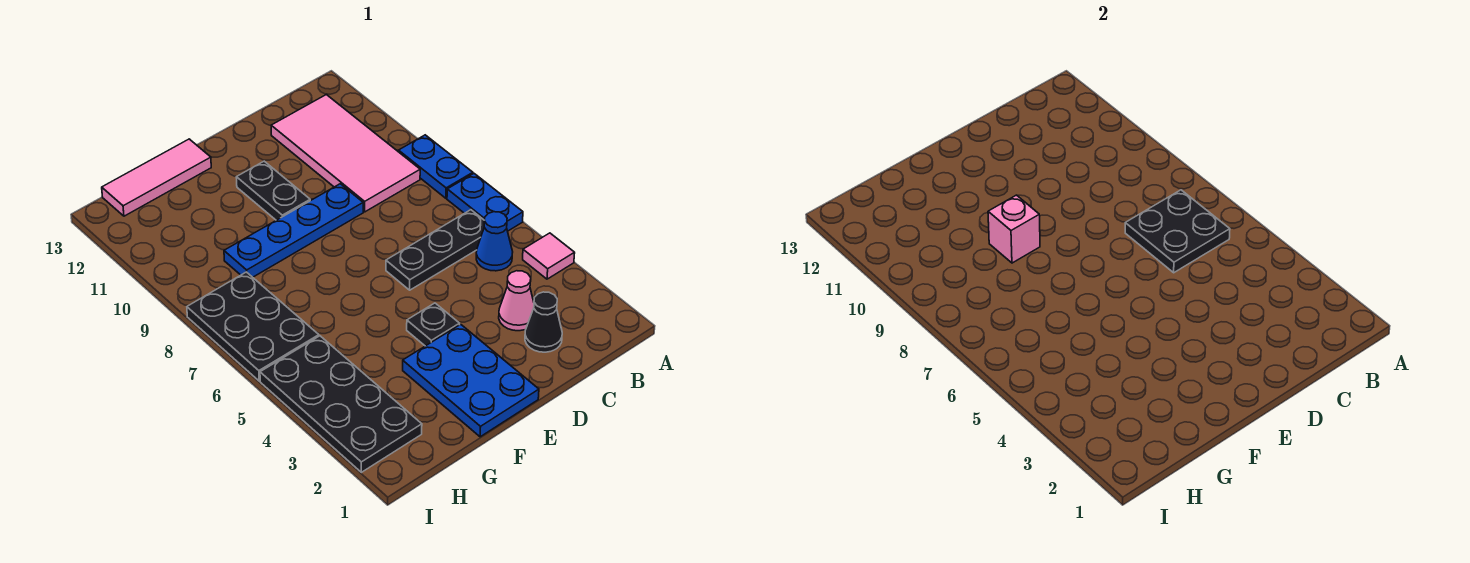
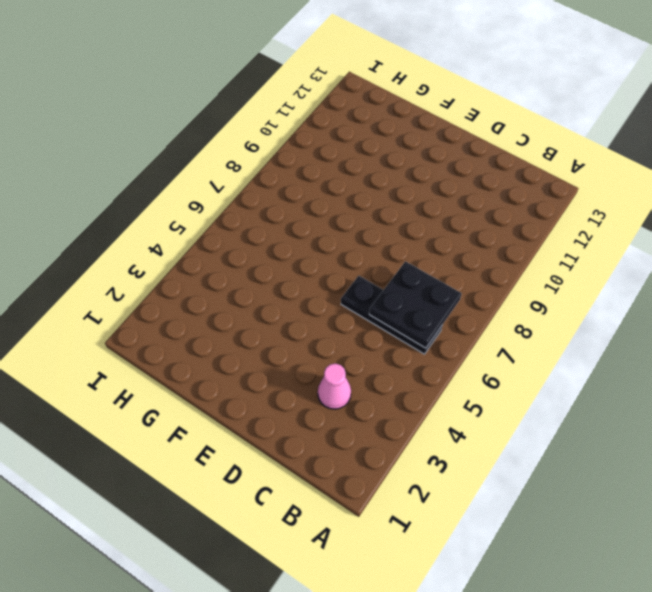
none -> pink tile A4 level 1
none -> blue plate A6:A7 level 1
none -> blue plate A8:A9 level 1

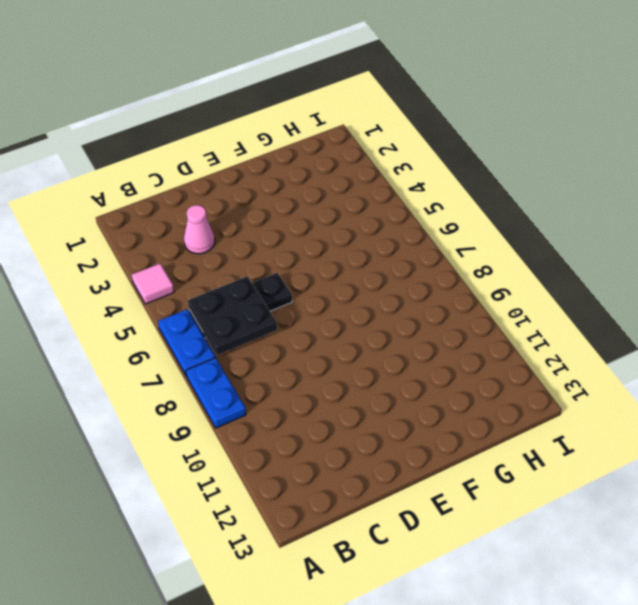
none -> blue cone B5 level 1
none -> pink tile B9:C12 level 1
none -> black cone C2 level 1

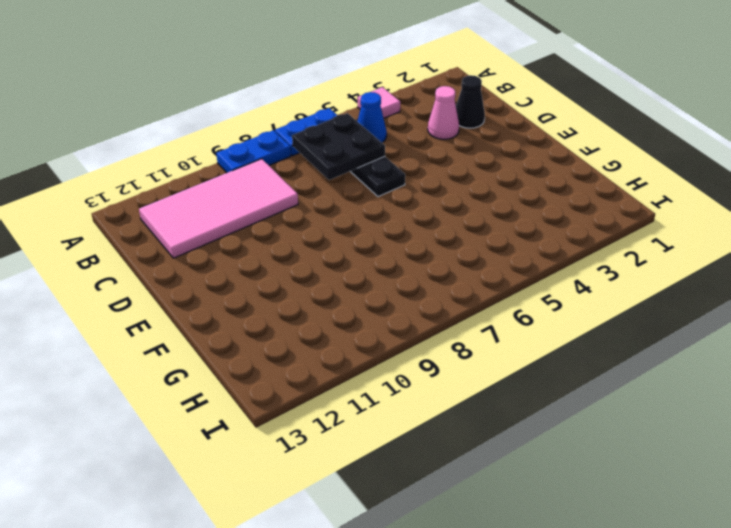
none -> blue plate D9:G9 level 1
none -> blue plate E1:F3 level 1
none -> black plate E4 level 1

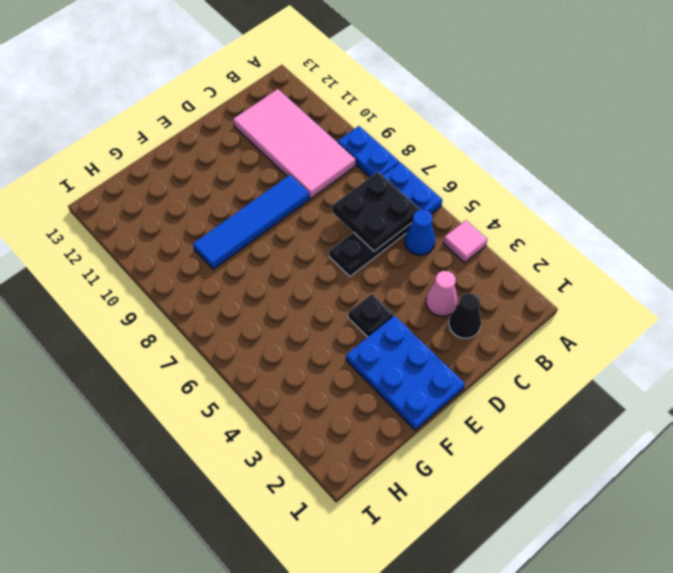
blue tile D9:G9 level 1 -> blue plate D9:G9 level 1
none -> black plate E10:E11 level 1
none -> pink tile F13:H13 level 1
none -> black plate H2:I5 level 1

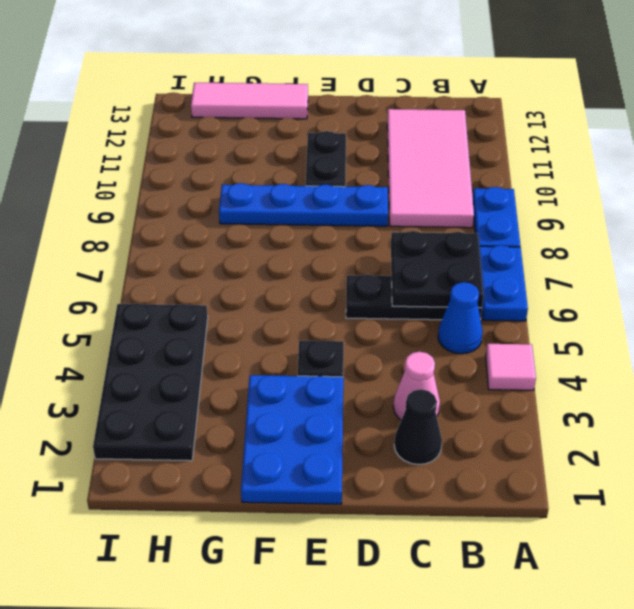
none -> black plate H6:I8 level 1
none -> pink brick F9 level 2

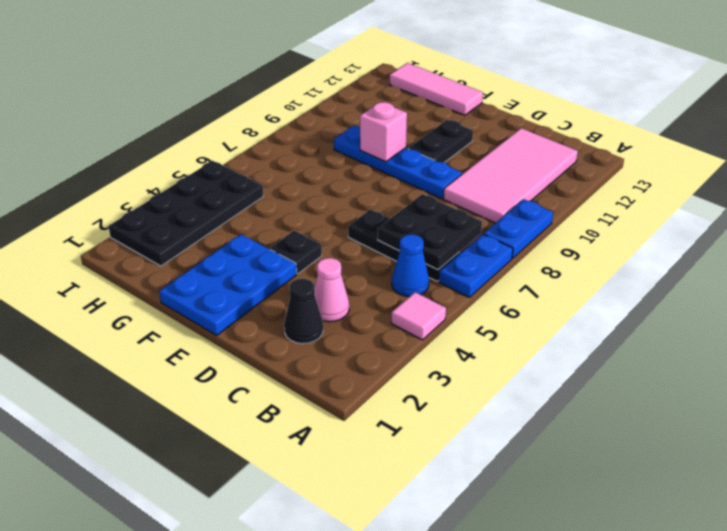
none -> black plate H6:I8 level 1

